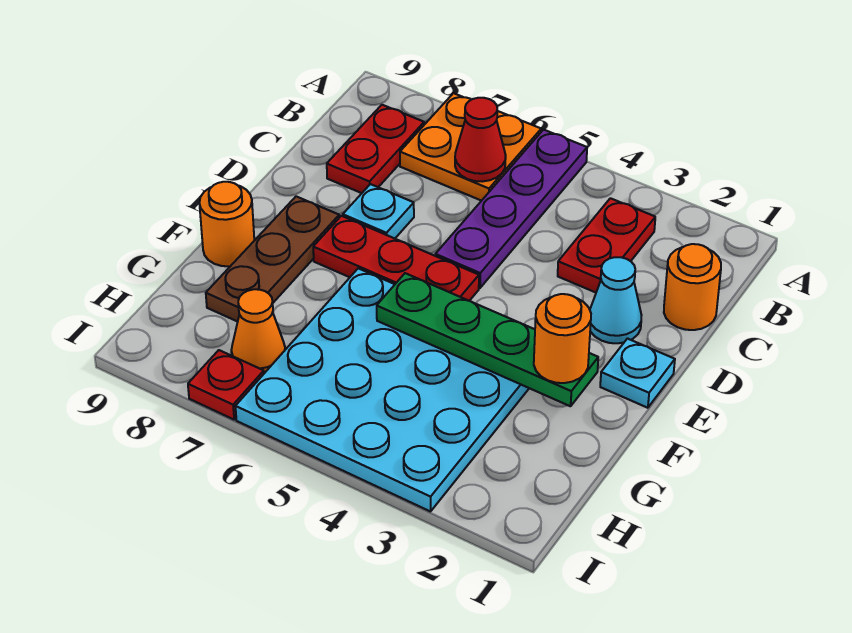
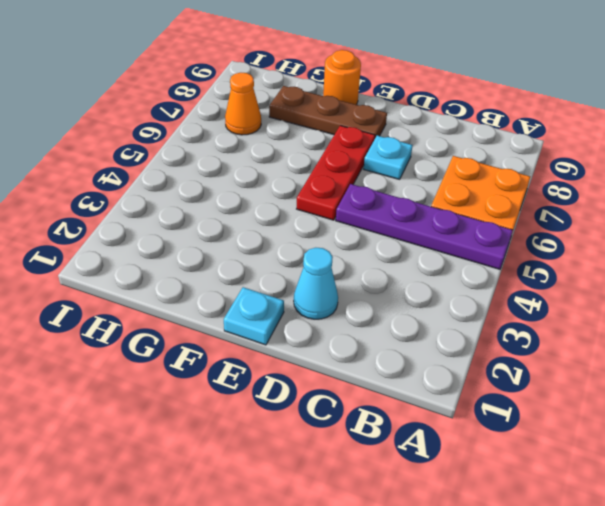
none -> red plate B3:C3 level 1
none -> red plate B8:C8 level 1
none -> orange round brick C1 level 1

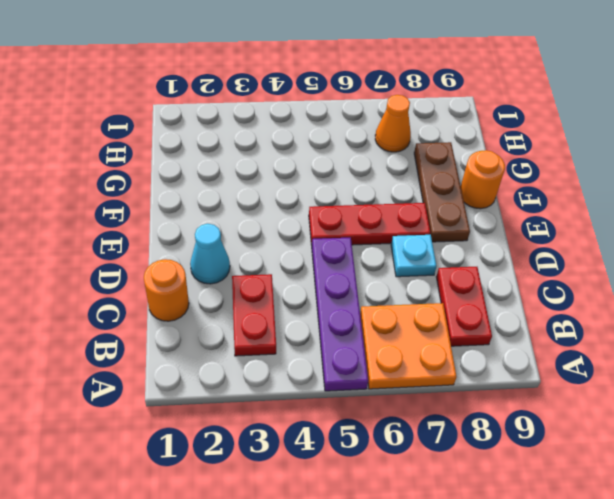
none -> cyan plate E1 level 1
none -> cyan plate F3:I6 level 1
none -> red plate I7 level 1

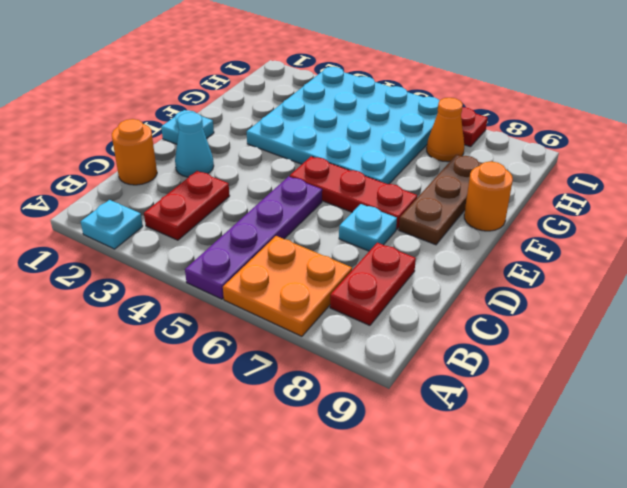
cyan plate A2 level 1 -> none
none -> red cone B6 level 2
none -> green plate F2:F5 level 2
none -> orange round brick F2 level 3

